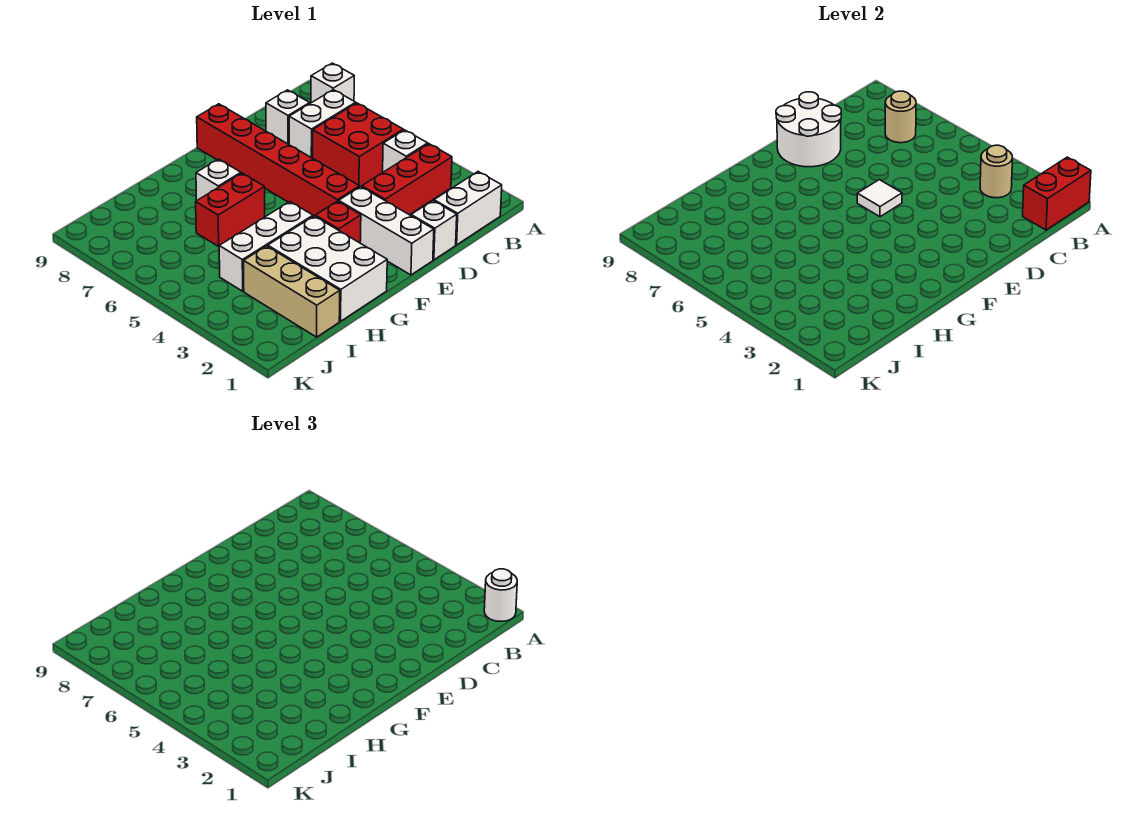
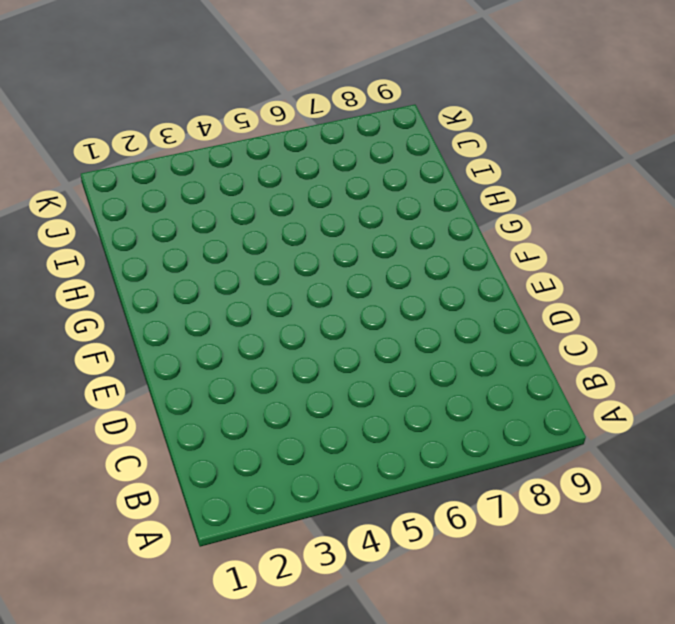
none -> white brick A8 level 1
none -> white brick B1:C1 level 1
none -> red brick B3:D3 level 1

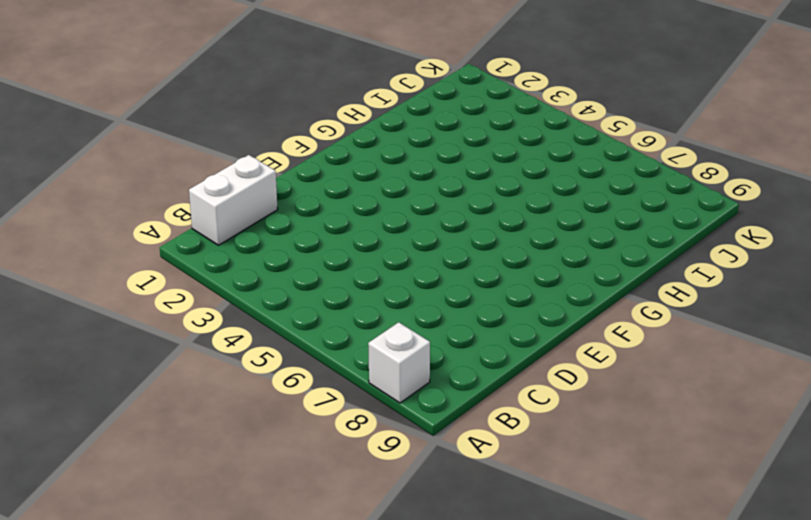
none -> red brick B3:D3 level 1
none -> white brick B4 level 1
none -> red brick B5:C6 level 1

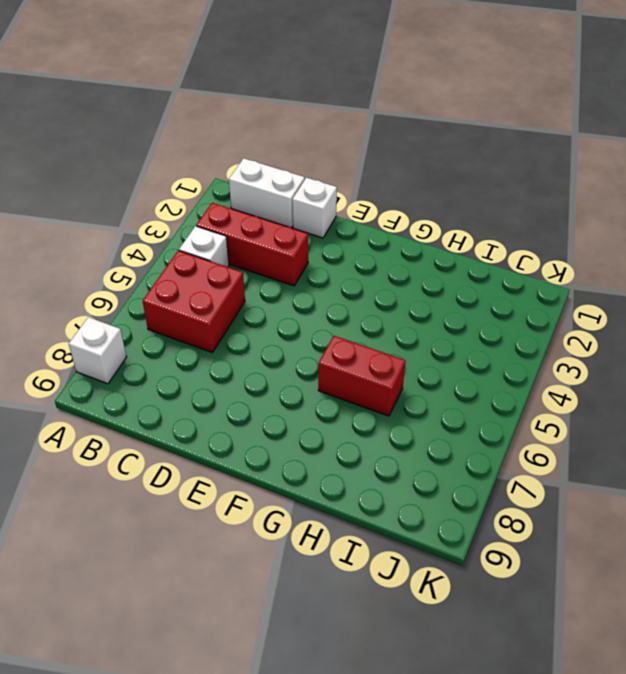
none -> white brick B7:C7 level 1
none -> white brick C8 level 1
none -> white brick E1:E3 level 1

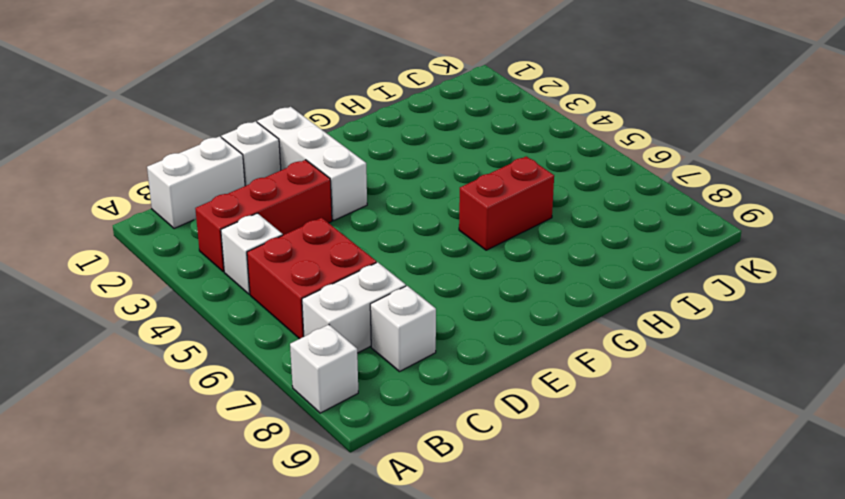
none -> red brick E4:E9 level 1
none -> red brick F3 level 1
none -> white brick G1:H3 level 1

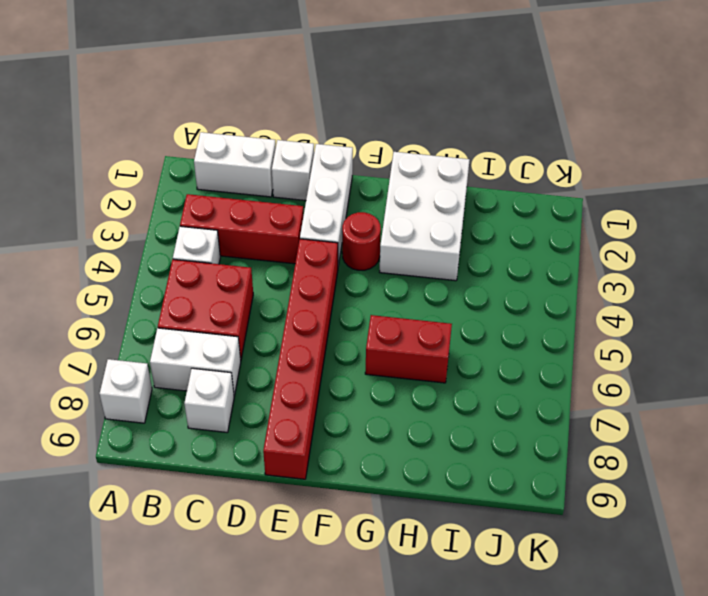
red round brick F3 level 1 -> red brick F3 level 1
none -> white brick G4:I4 level 1
none -> white brick G7 level 1
none -> tan brick I1:I3 level 1

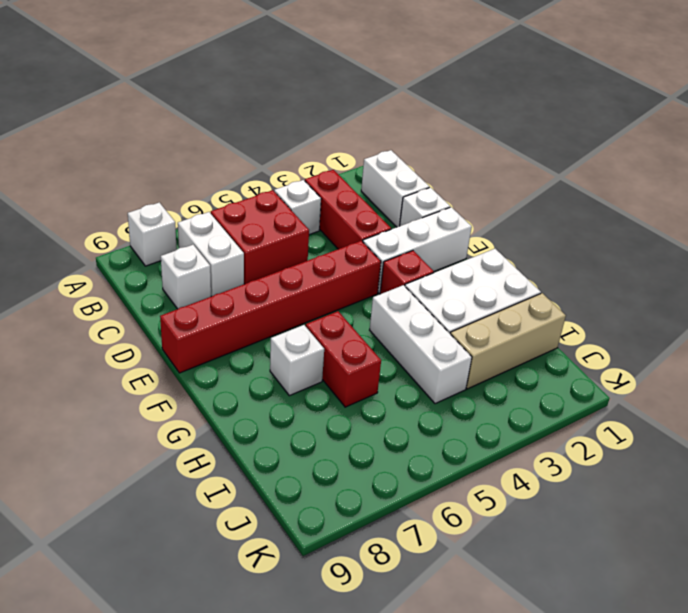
none -> red brick A1:B1 level 2
none -> tan round brick B3 level 2
none -> tan round brick B7 level 2

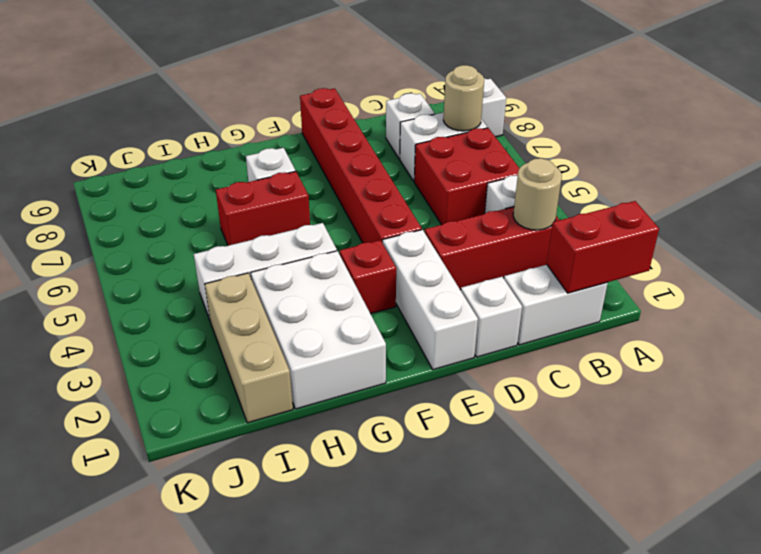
none -> white round brick D8:E9 level 2
none -> white tile E5 level 2
none -> white round brick A1 level 3

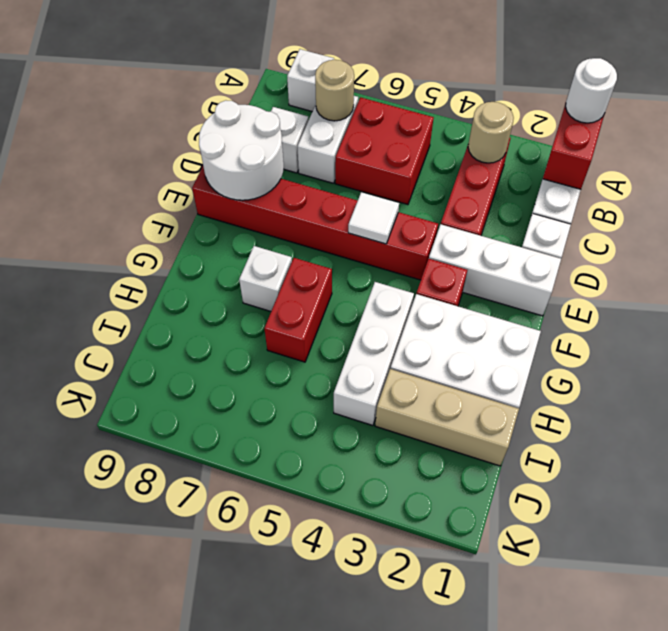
none -> white brick B4 level 1

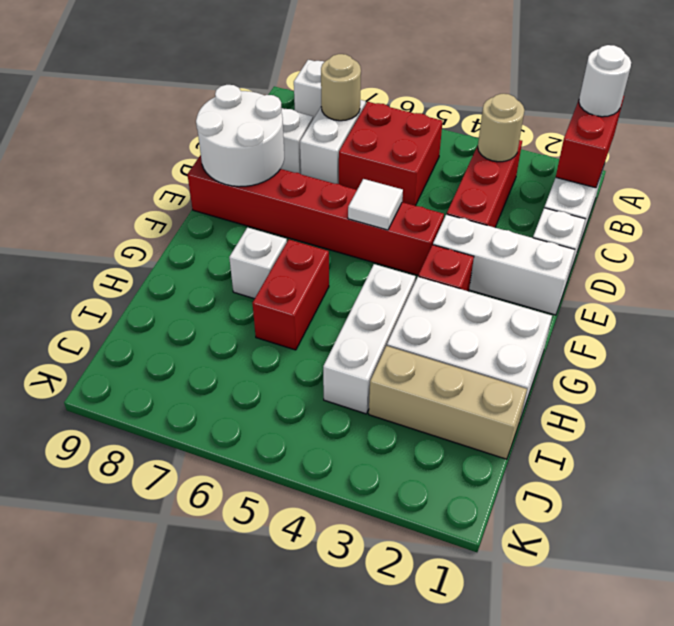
none -> white brick B4 level 1

